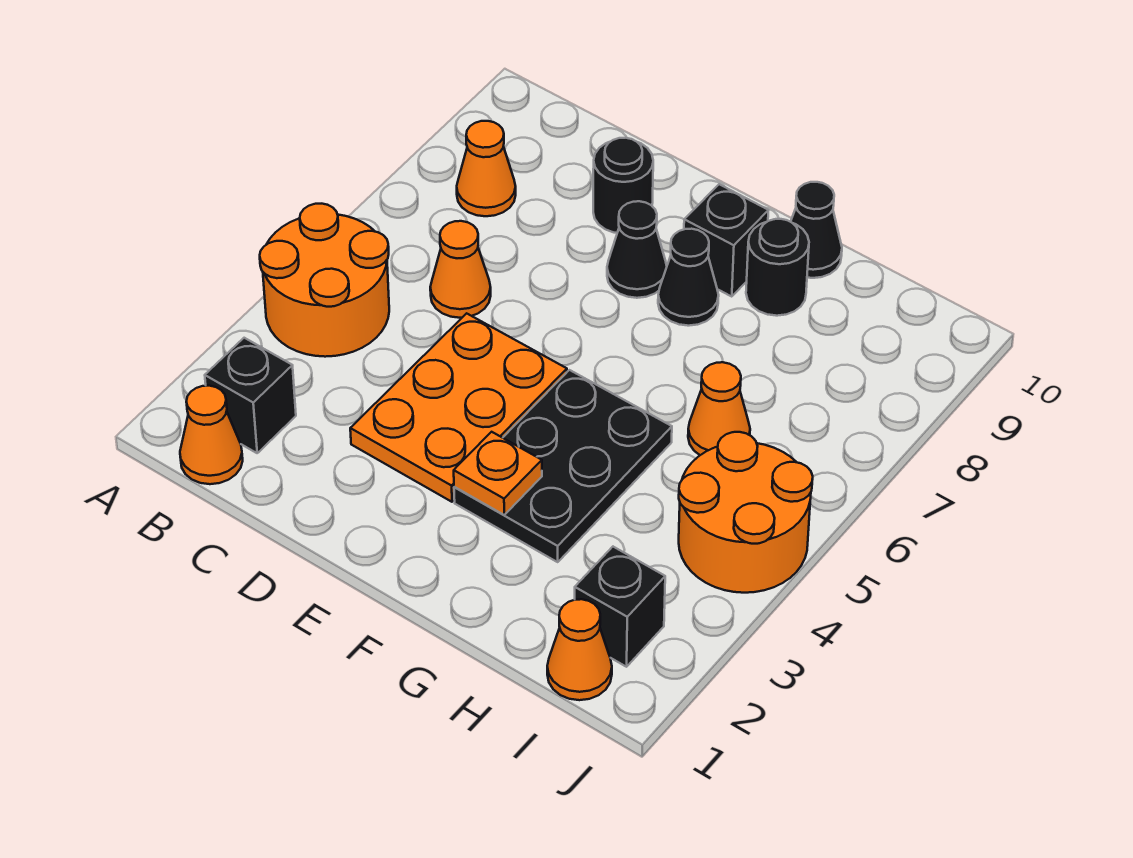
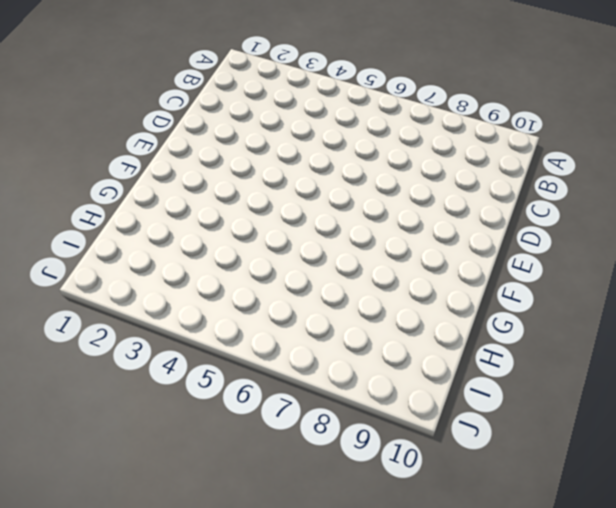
none -> orange round brick A4:B5 level 1
none -> orange cone B1 level 1
none -> black brick B2 level 1

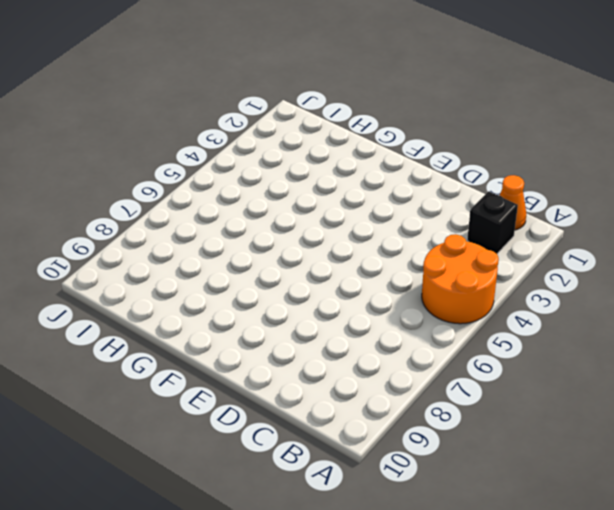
none -> orange cone B8 level 1
none -> orange cone C6 level 1
none -> orange plate D3:E5 level 1

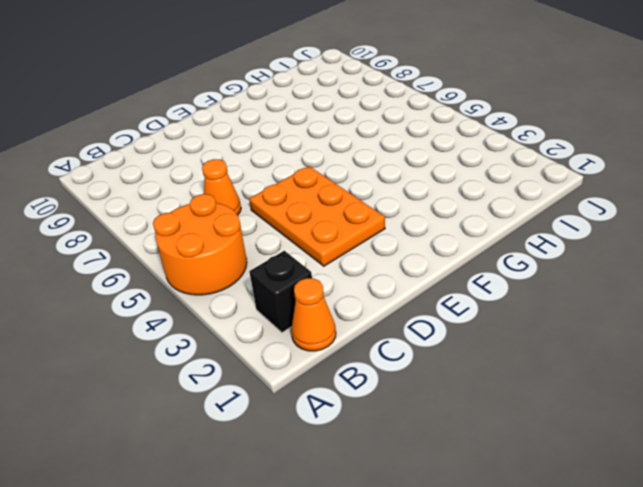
none -> orange cone B8 level 1
none -> black round brick D9 level 1
none -> black cone E8 level 1

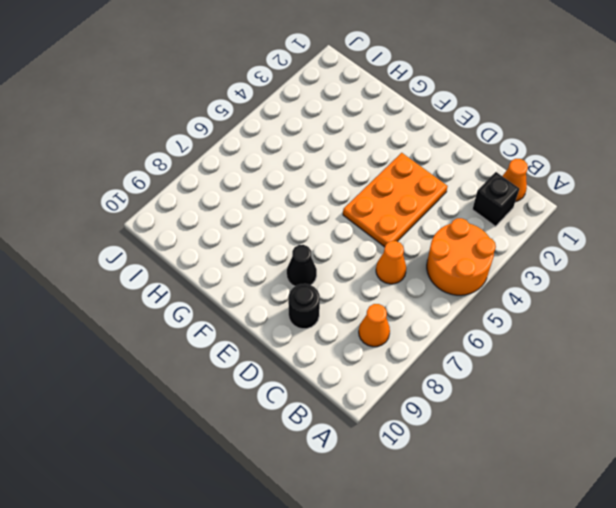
none -> black plate F3:G5 level 1
none -> black cone F8 level 1
none -> black brick F9 level 1

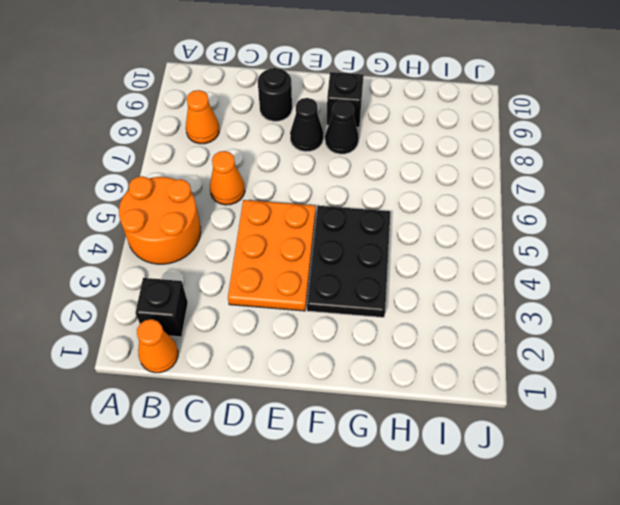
none -> black round brick G9 level 1
none -> black cone G10 level 1
none -> orange cone H6 level 1

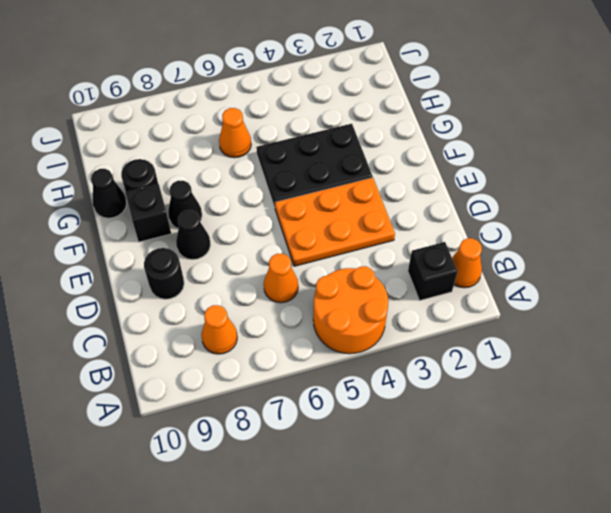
none -> orange cone I1 level 1
none -> black brick I2 level 1
none -> orange round brick I4:J5 level 1

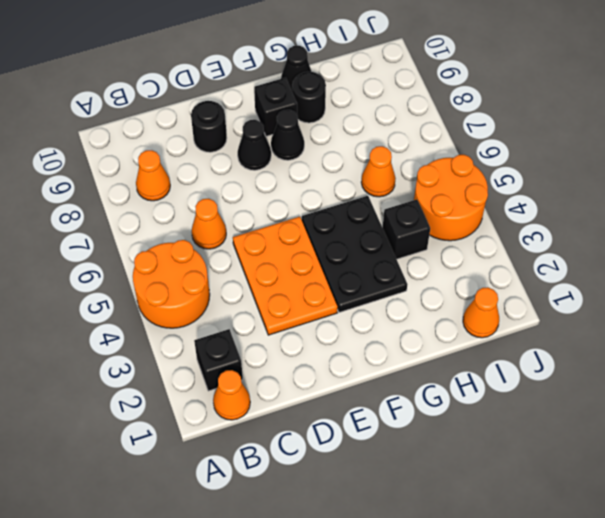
black brick H4 level 1 -> black brick I2 level 1
none -> orange plate F3 level 2

